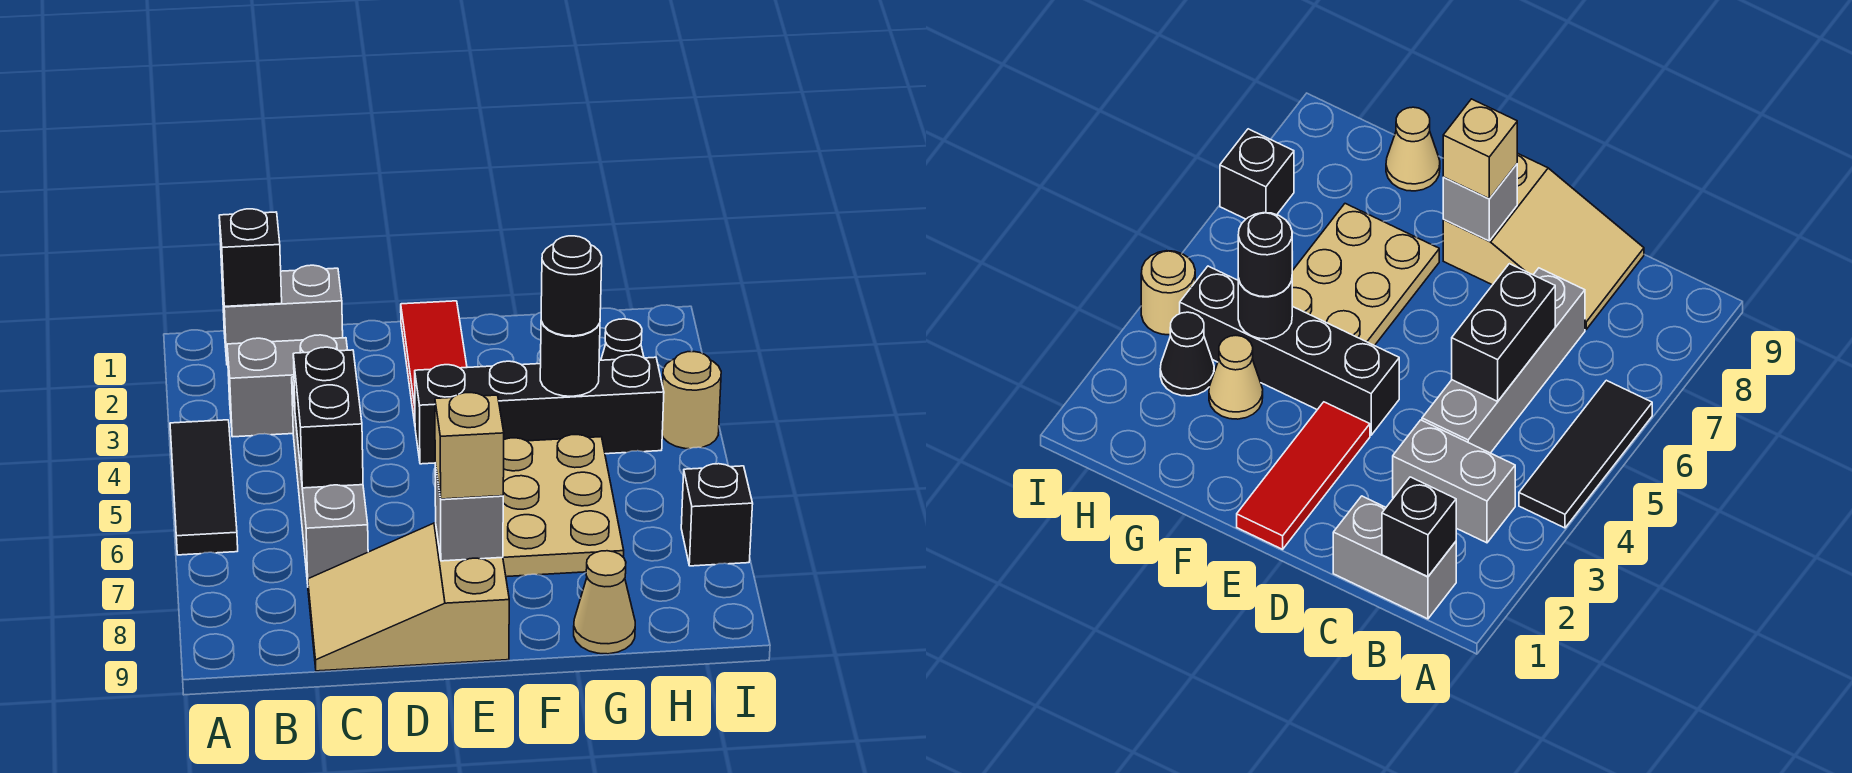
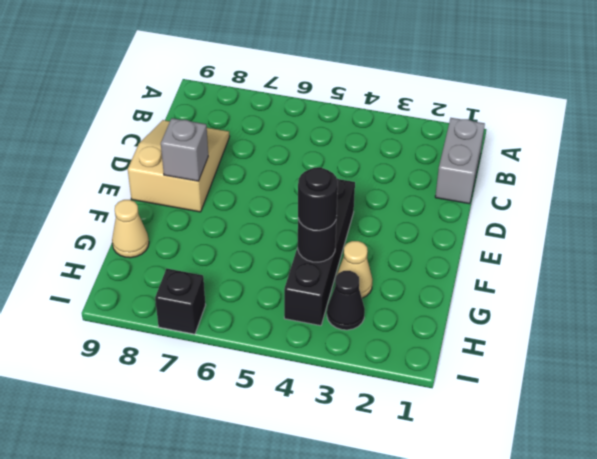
none -> black tile A4:A6 level 1
none -> grey brick B3:C3 level 1
none -> grey brick C4:C7 level 1

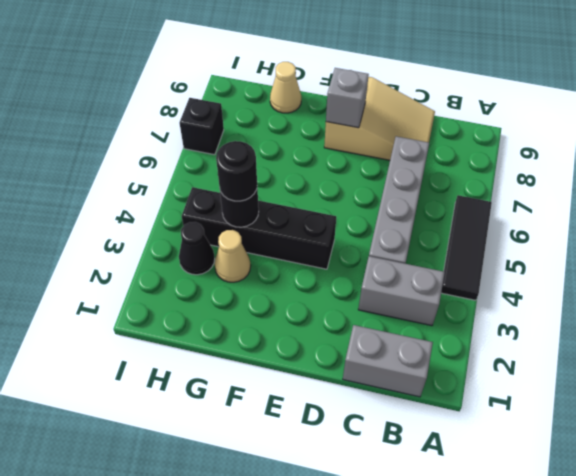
none -> red tile E1:E3 level 1
none -> tan plate F5:G7 level 1
none -> tan round brick I4 level 1

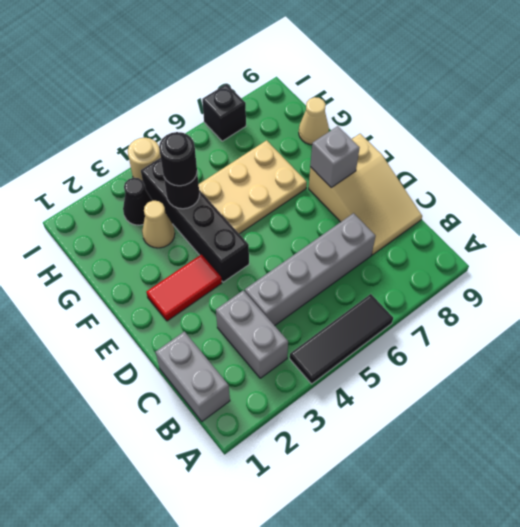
red tile E2:E3 level 1 -> red tile E1:E3 level 1
none -> black brick B1 level 2
none -> black brick C5:C6 level 2
none -> tan brick E8 level 3

